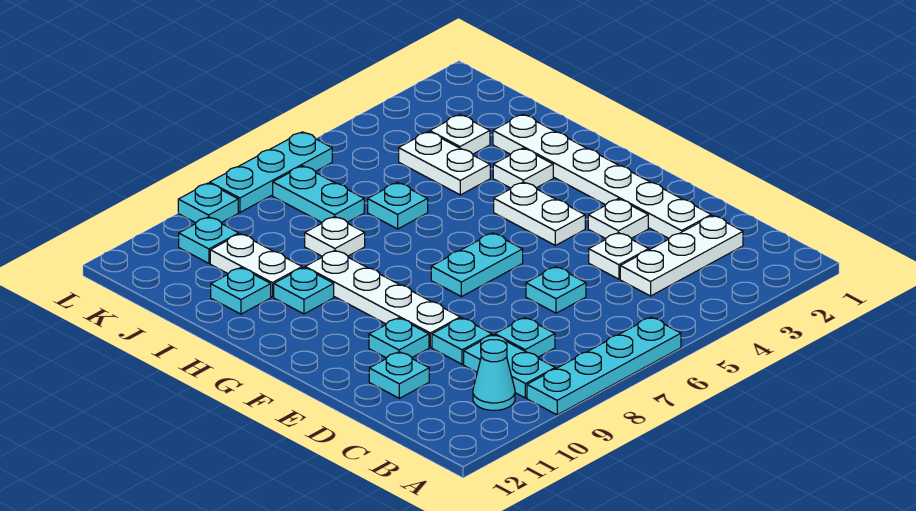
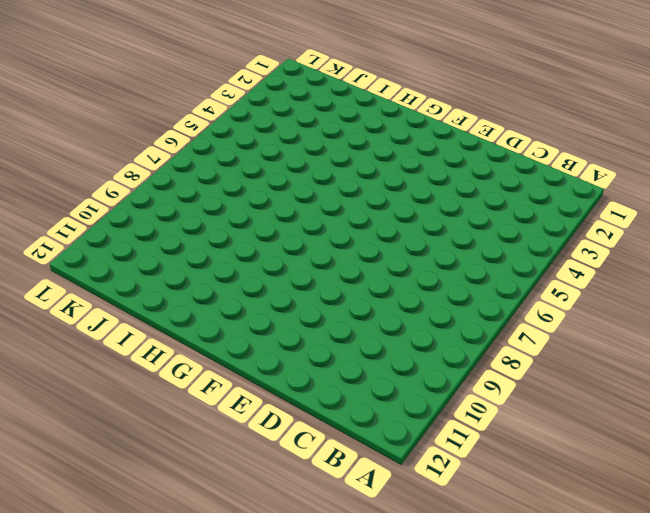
none -> cyan plate A6:A9 level 1
none -> cyan plate B9:C9 level 1
none -> cyan cone B10 level 1

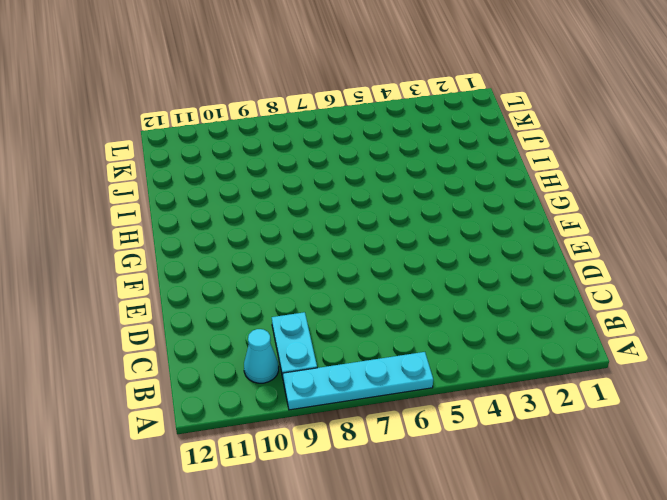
none -> white plate C2:C4 level 1
none -> cyan plate C8 level 1
none -> white plate D2:I2 level 1

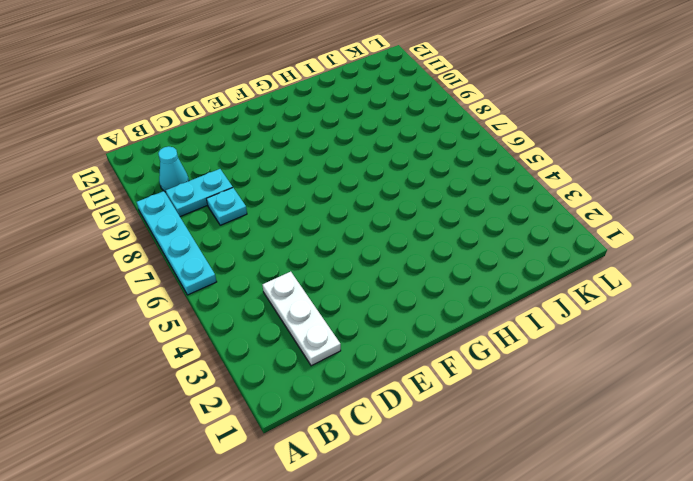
none -> white plate D2:I2 level 1
none -> white plate D4 level 1
none -> cyan plate D6 level 1

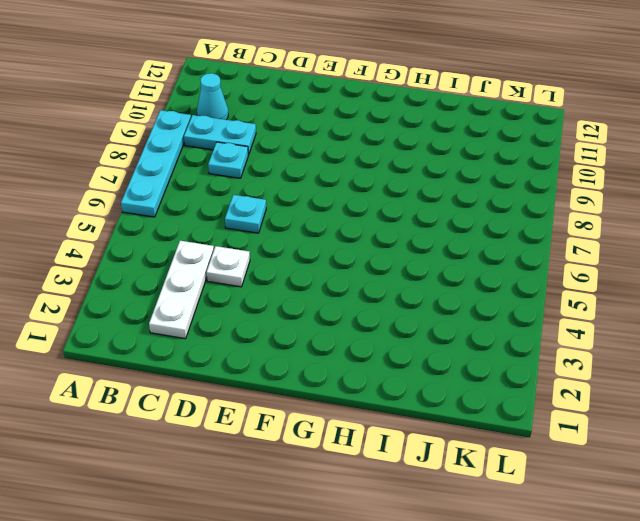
none -> white plate D2:I2 level 1
none -> cyan plate D9 level 1
none -> cyan plate D11 level 1

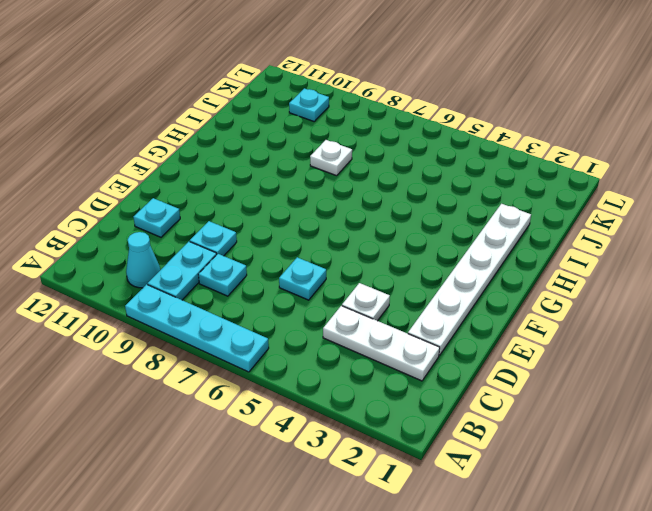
none -> white plate E3 level 1
none -> white plate E9:H9 level 1
none -> cyan plate E10 level 1

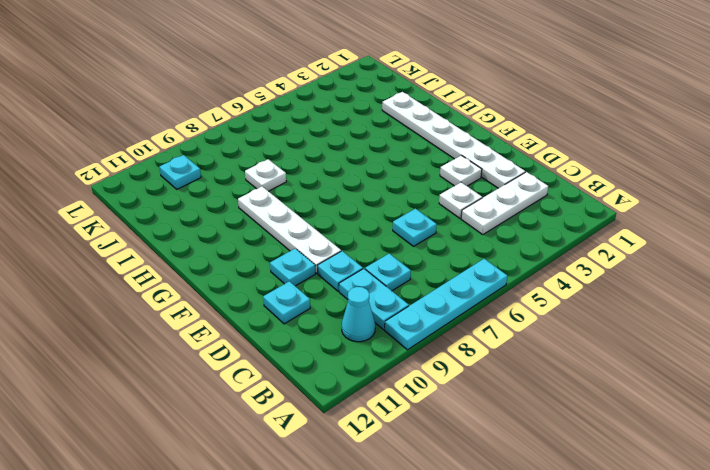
none -> white plate F4:G4 level 1
none -> cyan plate F6:F7 level 1
none -> white plate H3 level 1

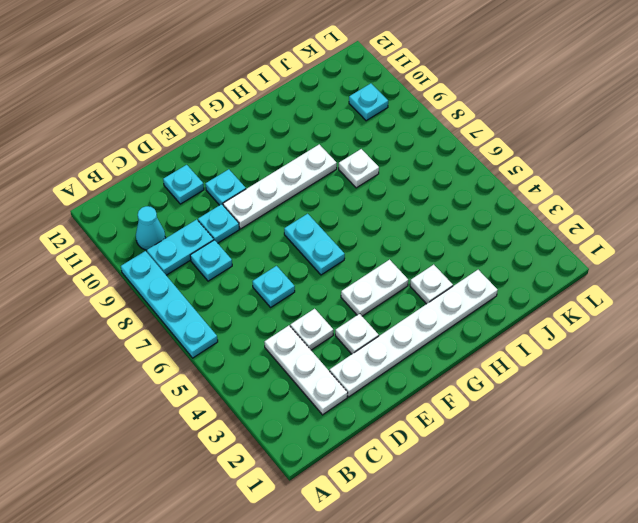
none -> cyan plate H10 level 1
none -> white plate I4:J4 level 1
none -> cyan plate I6 level 1

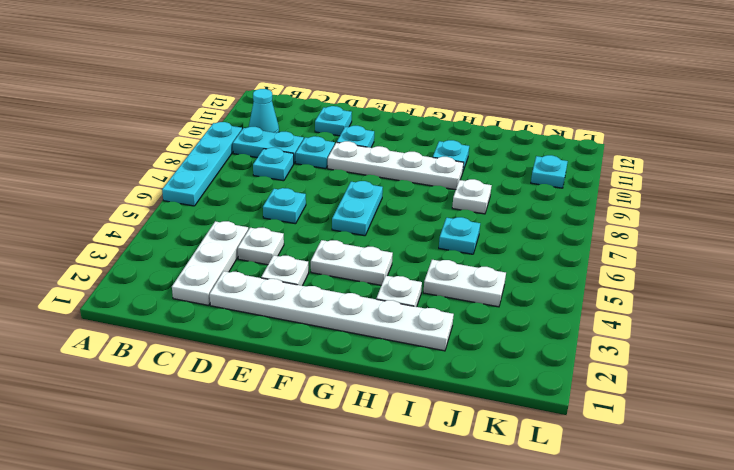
none -> white plate I10:J10 level 1
none -> cyan plate I11 level 1
none -> white plate J3 level 1

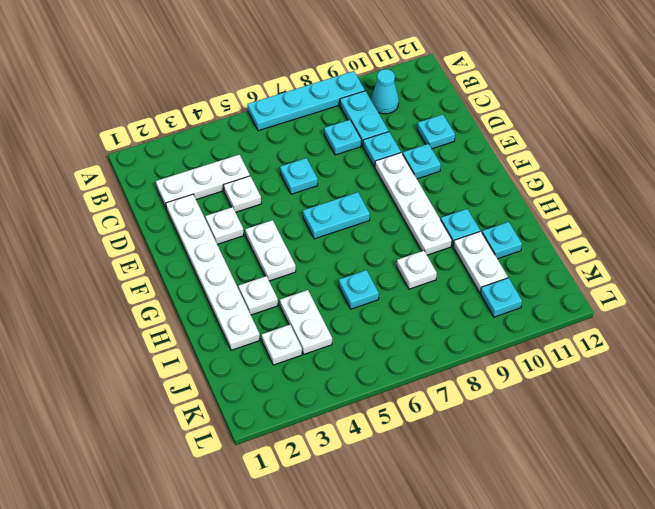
none -> cyan plate J7:K7 level 1
none -> cyan plate L6:L8 level 1
none -> cyan plate L9 level 1

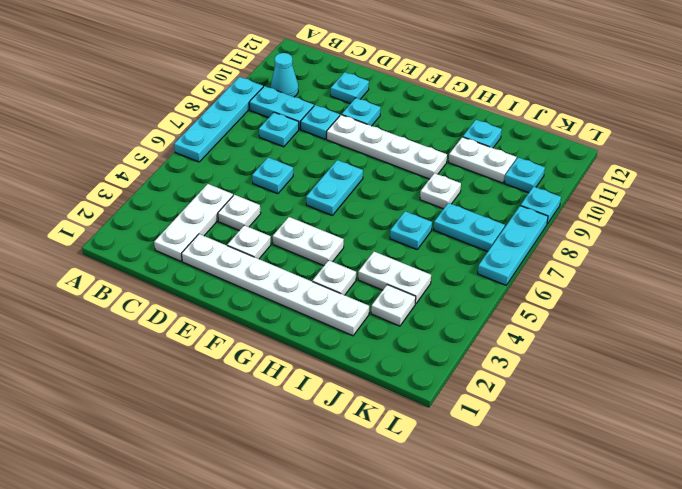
none -> cyan plate H10 level 1

